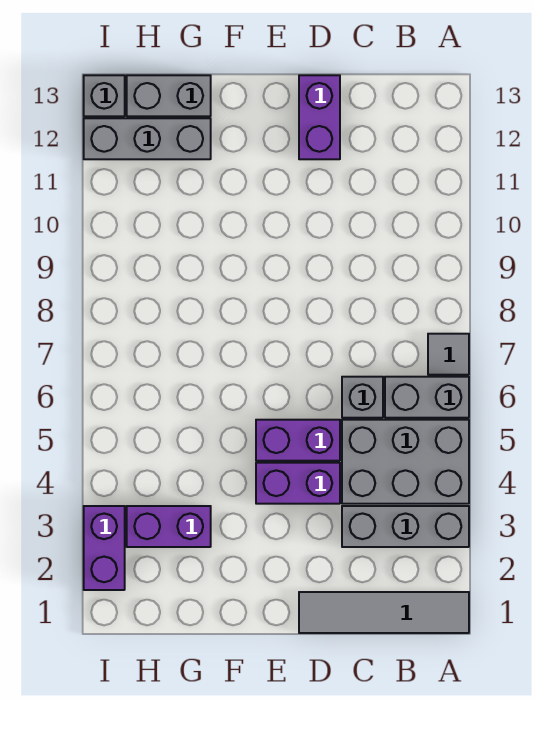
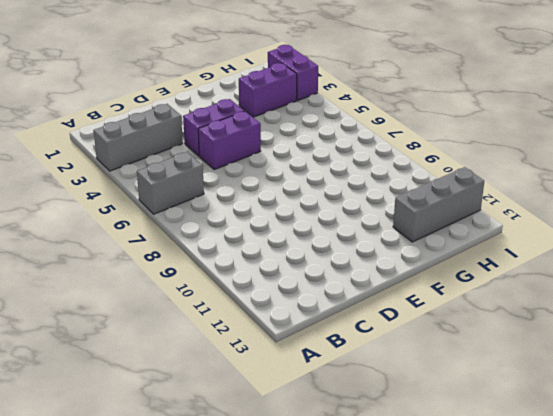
none -> grey tile A1:D1 level 1
none -> grey brick A4:C5 level 1
none -> grey tile A7 level 1

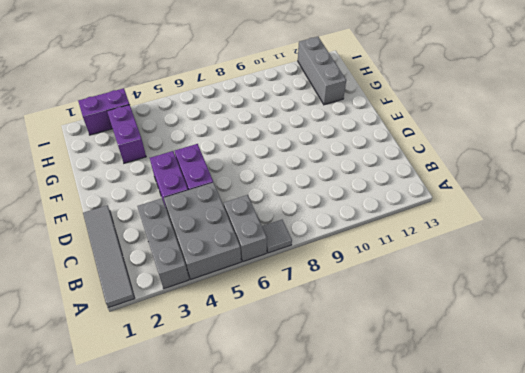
none -> grey brick C6 level 1
none -> purple brick D12:D13 level 1
none -> grey brick G13:H13 level 1

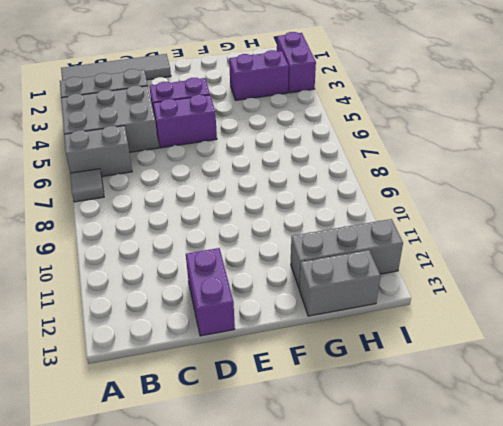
none -> grey brick C6 level 1
none -> grey brick I13 level 1

